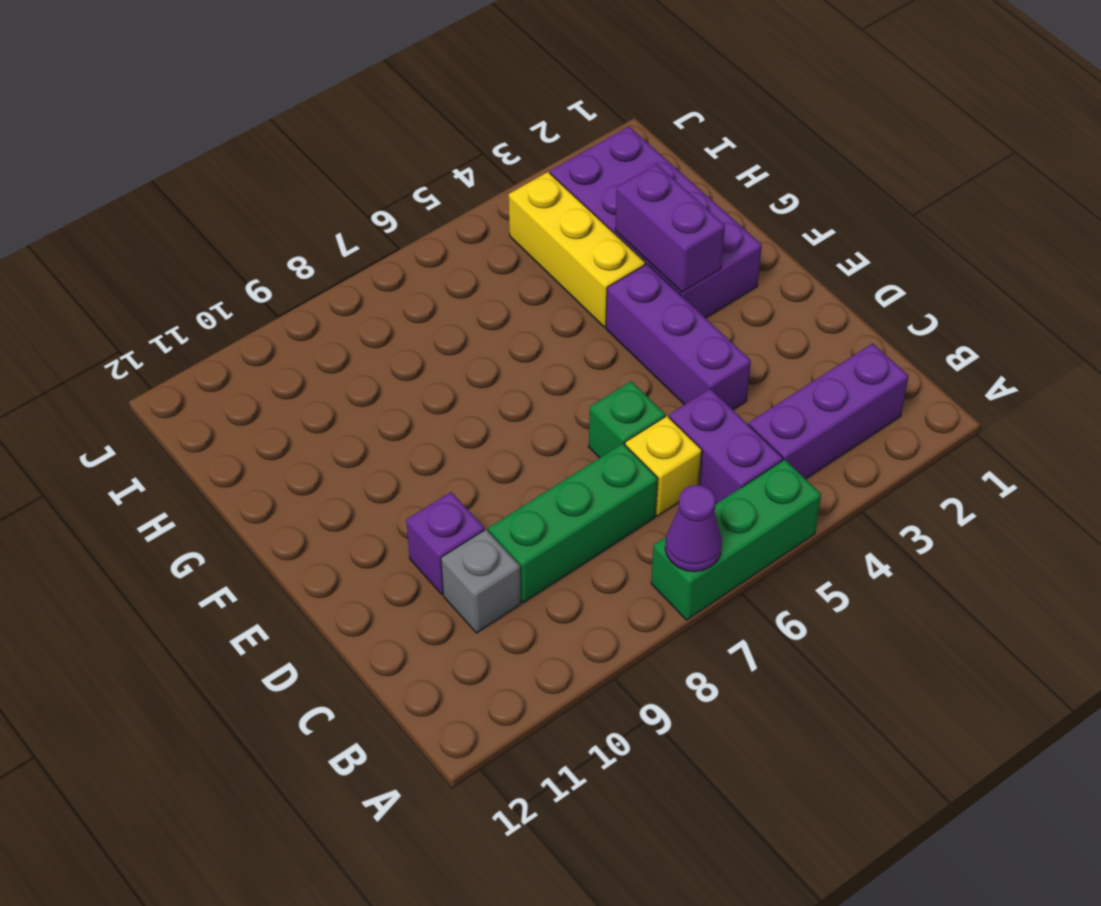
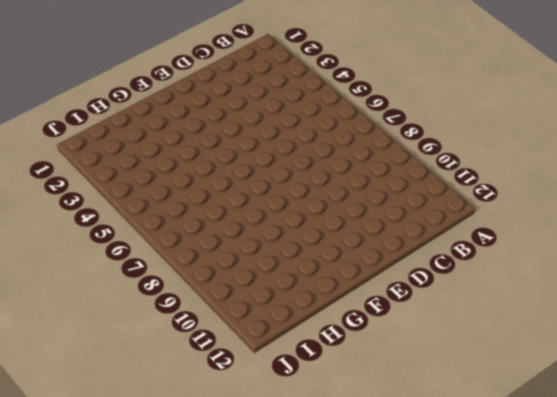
none -> green brick A5:A7 level 1
none -> purple brick B2:B4 level 1
none -> purple brick B5:C5 level 1

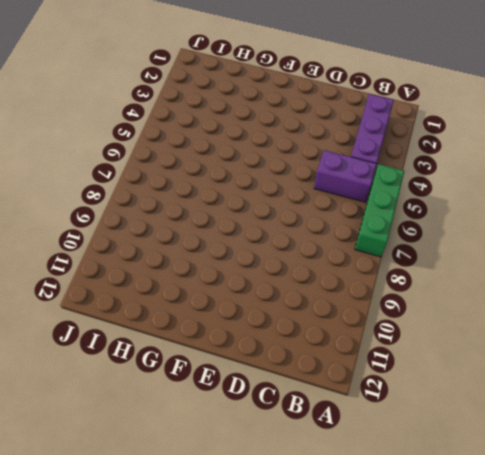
none -> yellow brick C6 level 1
none -> green brick C7:C9 level 1
none -> grey brick C10 level 1

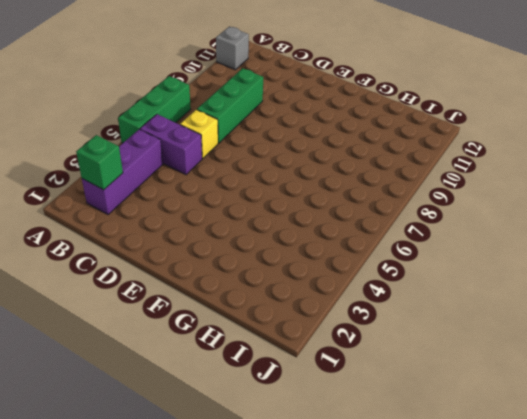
grey brick A11 level 1 -> grey brick C10 level 1
green brick B2 level 2 -> green brick D6 level 1
none -> purple brick D4:F4 level 1
none -> purple brick D10 level 1
none -> purple brick F2:I3 level 1

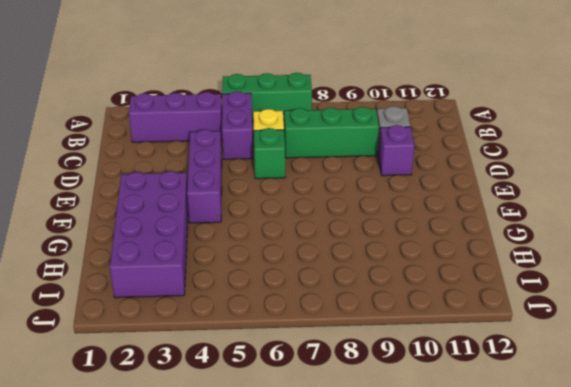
none -> yellow brick G4:I4 level 1
none -> purple cone A7 level 2
none -> purple brick F3:G3 level 2

